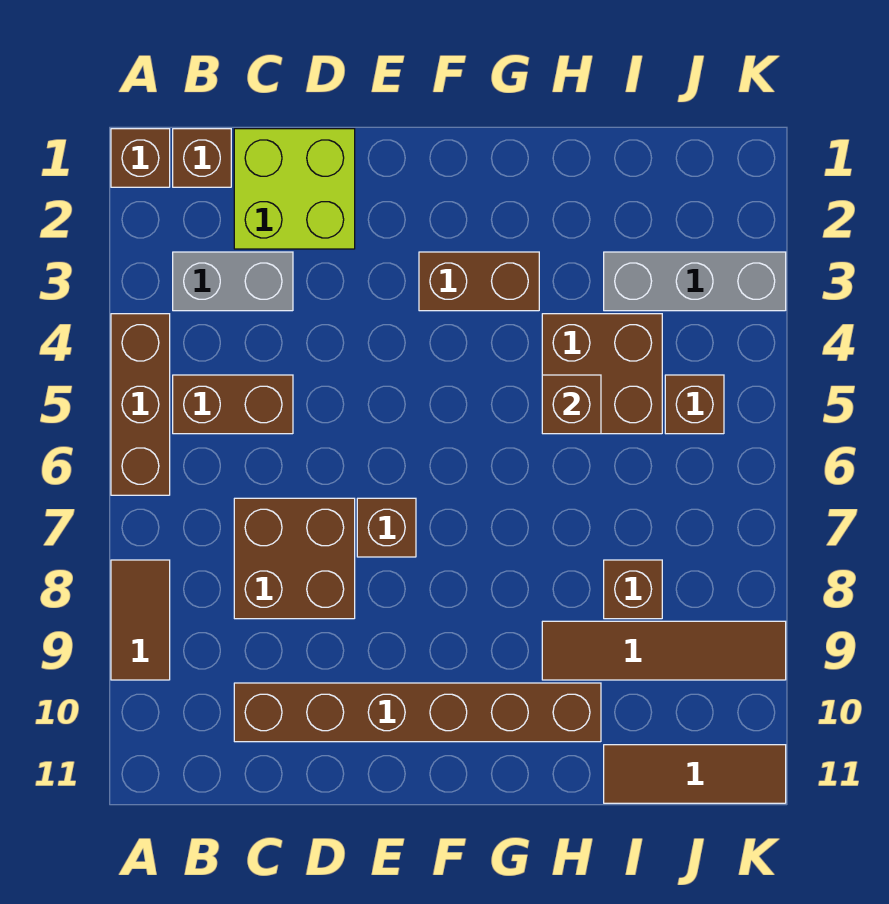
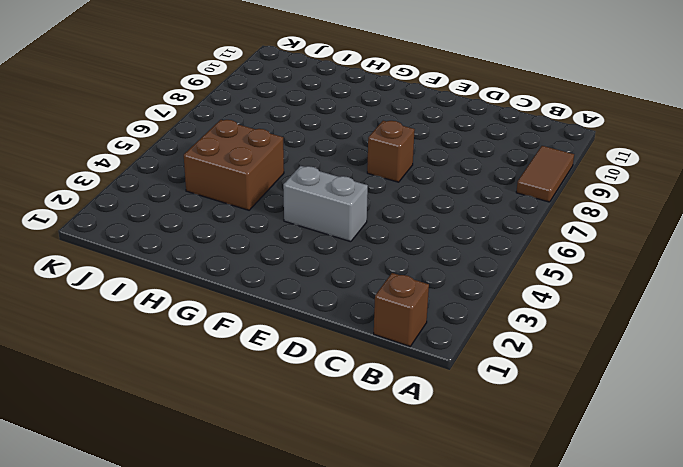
grey brick E4:F4 level 1 -> grey brick B3:C3 level 1
none -> brown brick A1 level 1
none -> brown brick A4:A6 level 1
none -> brown brick B5:C5 level 1

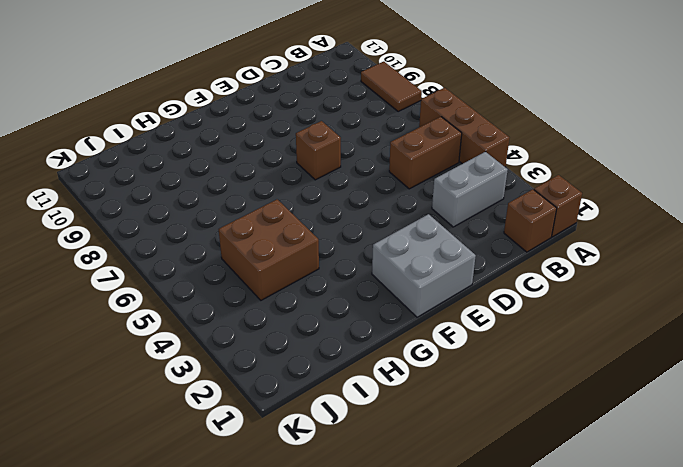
grey brick E1:F2 level 1 -> none
none -> lime brick C1:D2 level 1
none -> brown brick C7:D8 level 1
none -> brown brick C10:H10 level 1

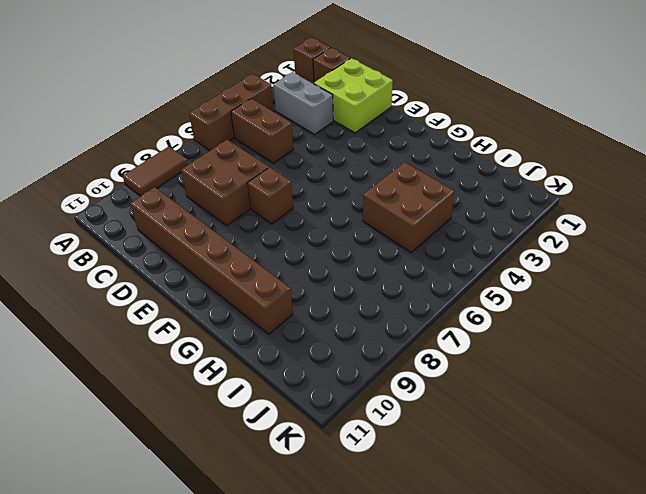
none -> brown brick F3:G3 level 1
none -> brown tile H9:K9 level 1
none -> grey brick I3:K3 level 1

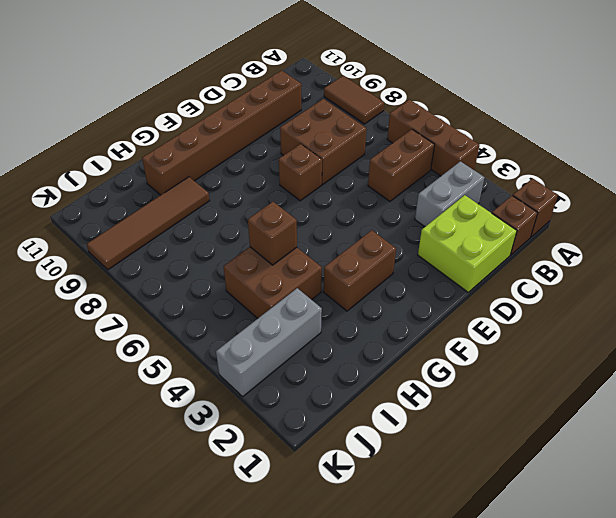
none -> brown brick I8 level 1
none -> brown tile I11:K11 level 1
none -> brown brick J5 level 1

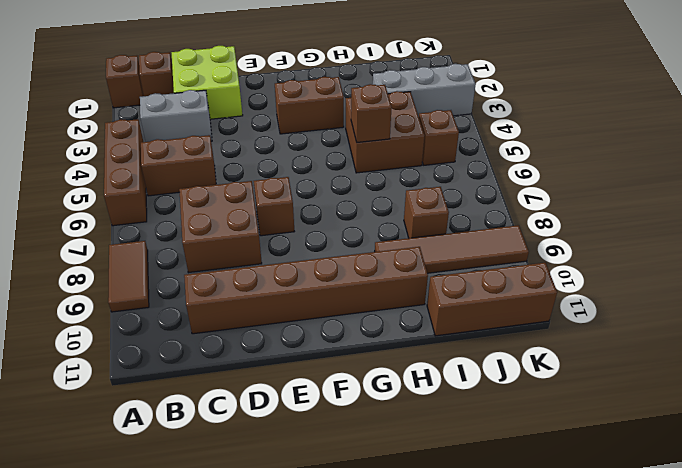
brown brick I11:K11 level 1 -> brown tile I11:K11 level 1

